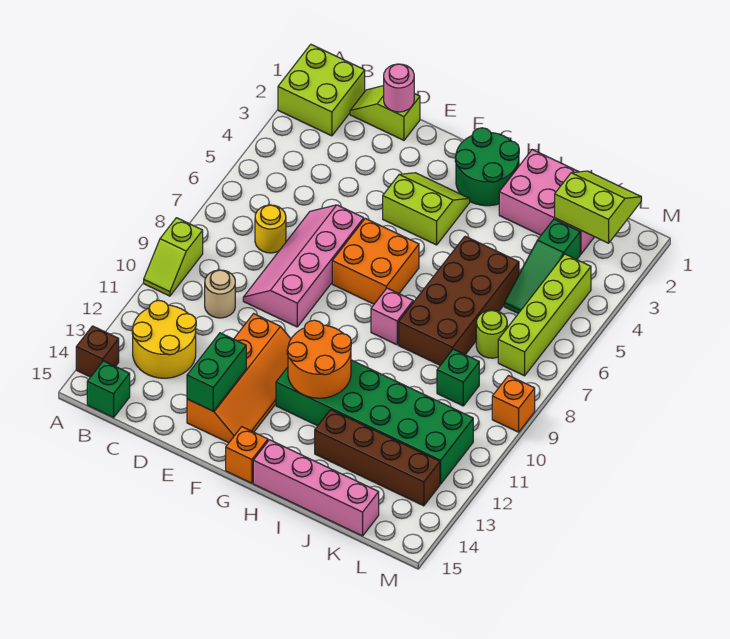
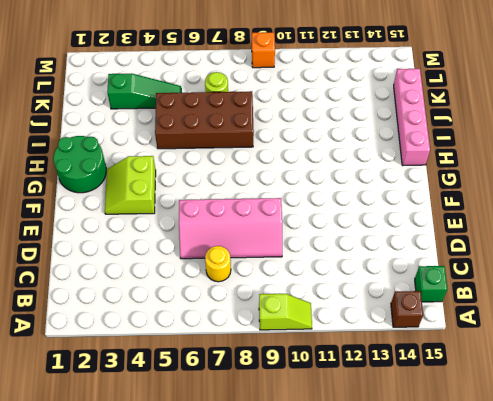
none -> lime brick A1:B2 level 1
none -> yellow round brick B12:C13 level 1
none -> lime slope C1:D1 level 1 top D

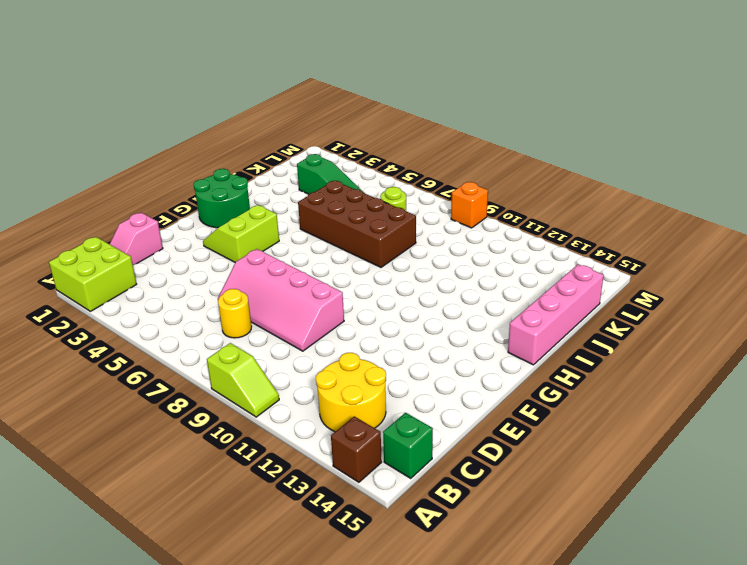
pink slope C1:D1 level 1 top D -> lime slope C1:D1 level 1 top D
none -> tan round brick C10 level 1
none -> orange slope E11:F14 level 1 top E
none -> orange brick F6:G7 level 1

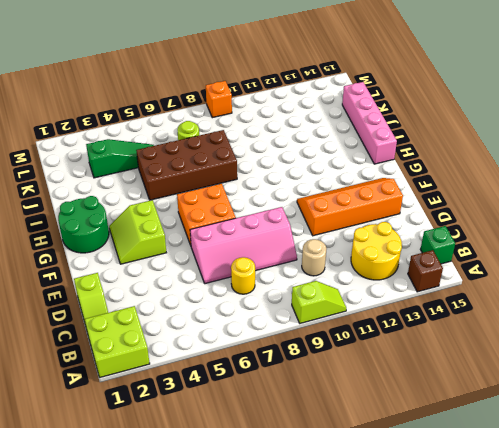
none -> green brick G11:L12 level 1
none -> orange brick G15 level 1
none -> pink brick H8 level 1

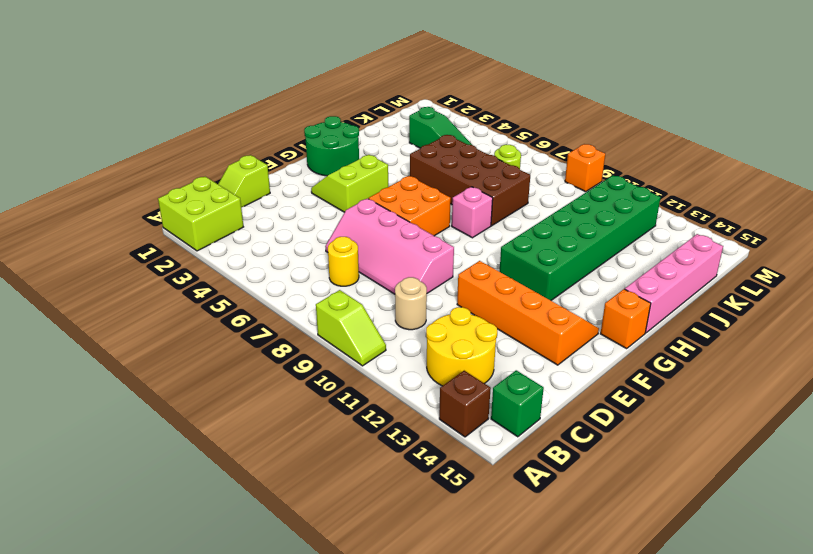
none -> pink brick I1:K2 level 1
none -> brown brick I13:L13 level 1
none -> green brick K9 level 1

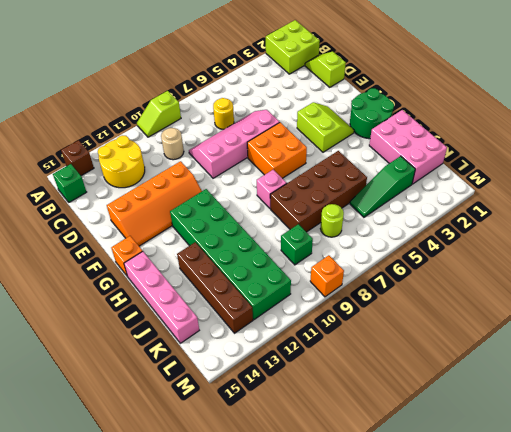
none -> lime brick L4:L7 level 1
none -> pink round brick D1 level 2
none -> green brick E13:E14 level 2

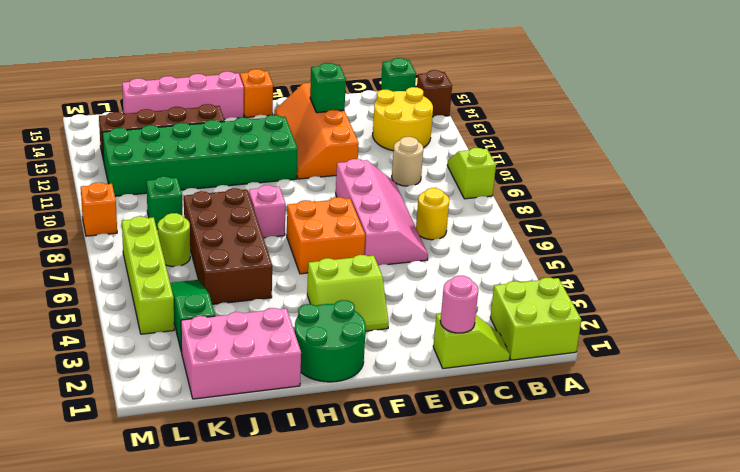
green brick E13 level 2 -> green brick E13:E14 level 2
none -> orange round brick G11:H12 level 2
none -> lime slope K1:L2 level 2 top 2

